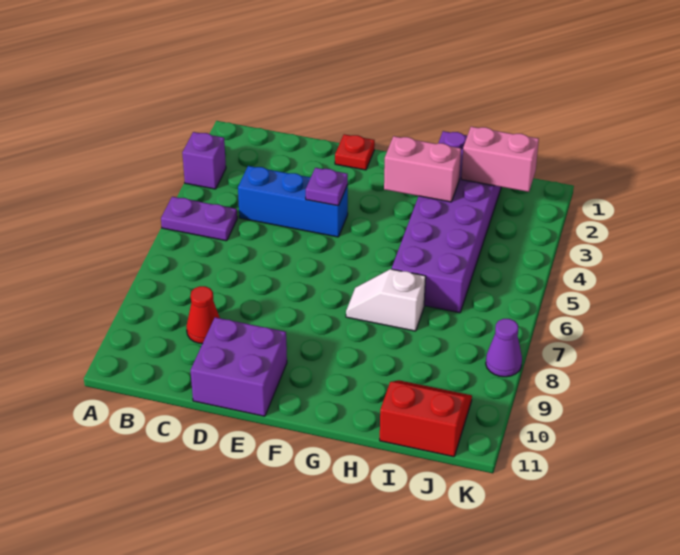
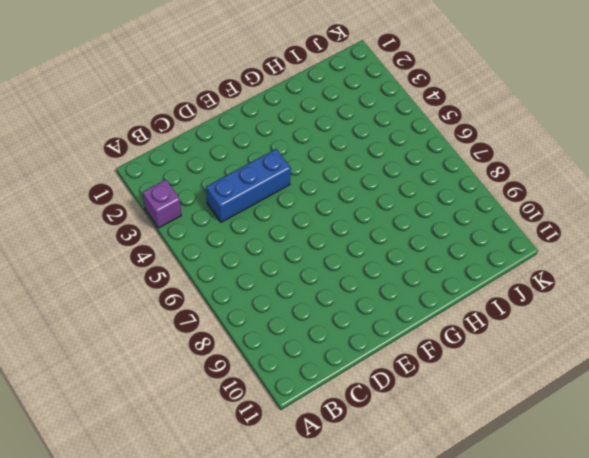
none -> purple plate A5:B5 level 1
none -> red cone C9 level 1
none -> purple brick D10:E11 level 1

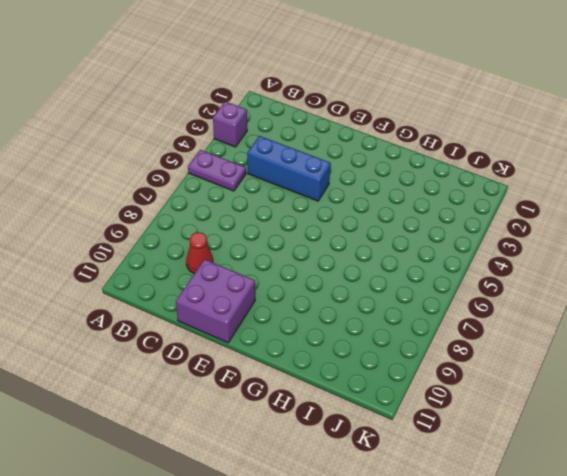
none -> red plate E1 level 1
none -> white slope G7:H7 level 1 top H
none -> purple brick H1:I6 level 1

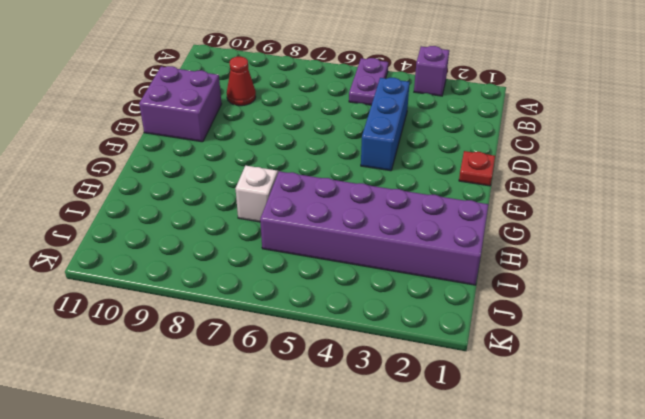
none -> red slope I10:J11 level 1 top 11
none -> purple cone K8 level 1
none -> purple plate E4 level 2

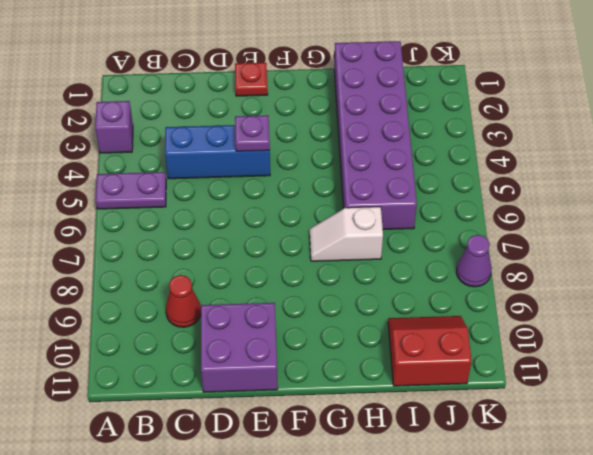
none -> pink brick G3:H3 level 2
none -> pink brick I2:J2 level 2

